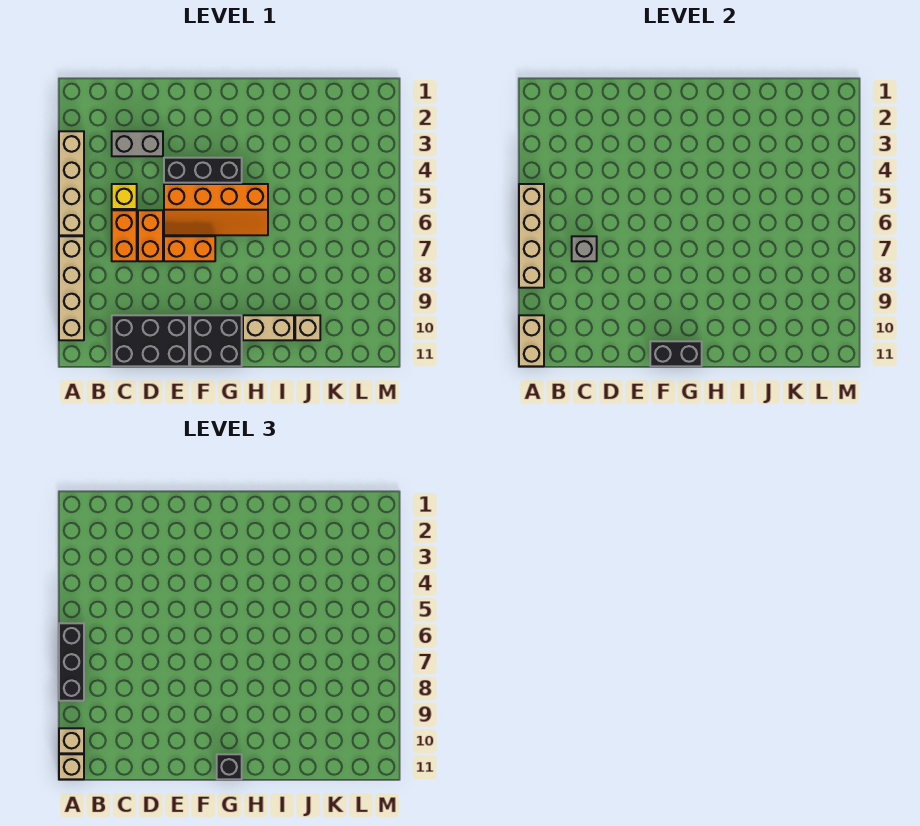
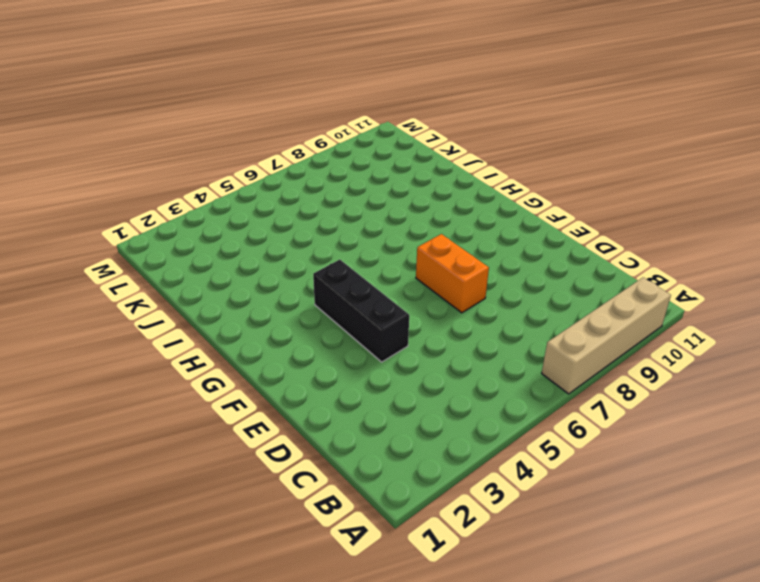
none -> tan brick A3:A6 level 1
none -> grey brick C3:D3 level 1
none -> yellow brick C5 level 1

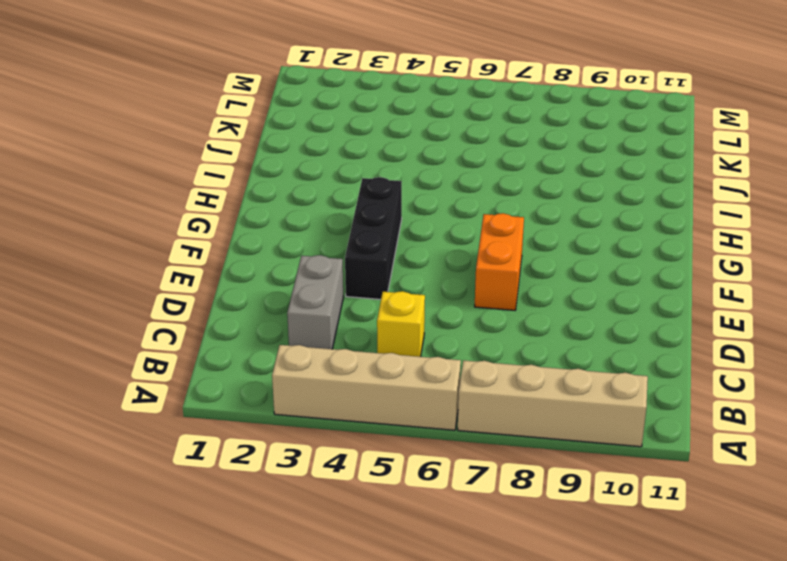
none -> orange brick C6:C7 level 1
none -> black brick C10:E11 level 1
none -> orange brick D6:D7 level 1

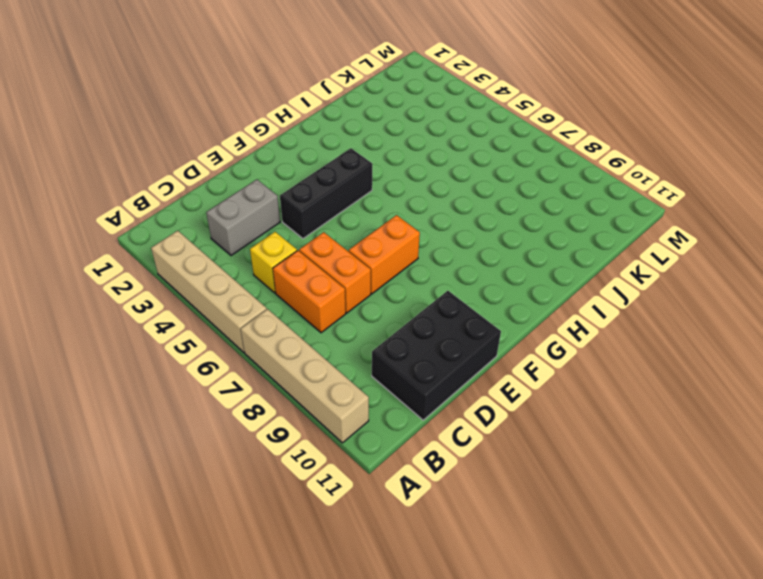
none -> orange slope E5:H6 level 1 top 5
none -> black brick F10:G11 level 1
none -> tan brick H10:I10 level 1

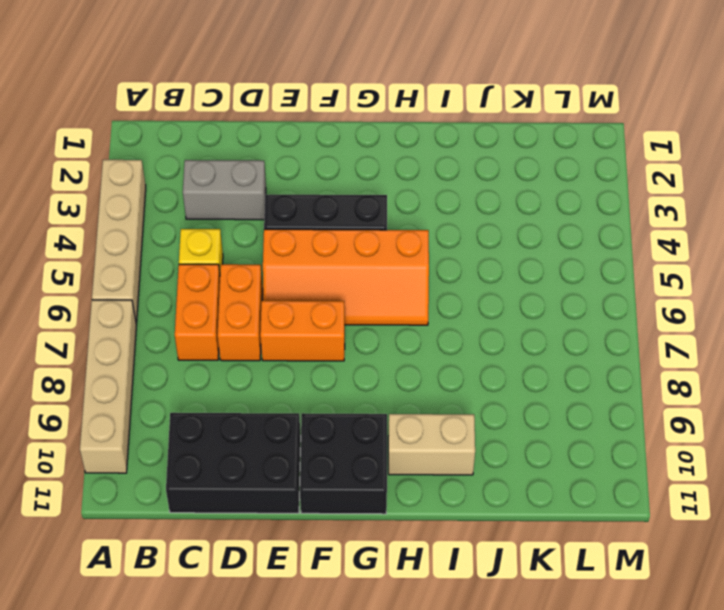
none -> tan brick J10 level 1
none -> tan brick A5:A8 level 2
none -> tan brick A10:A11 level 2

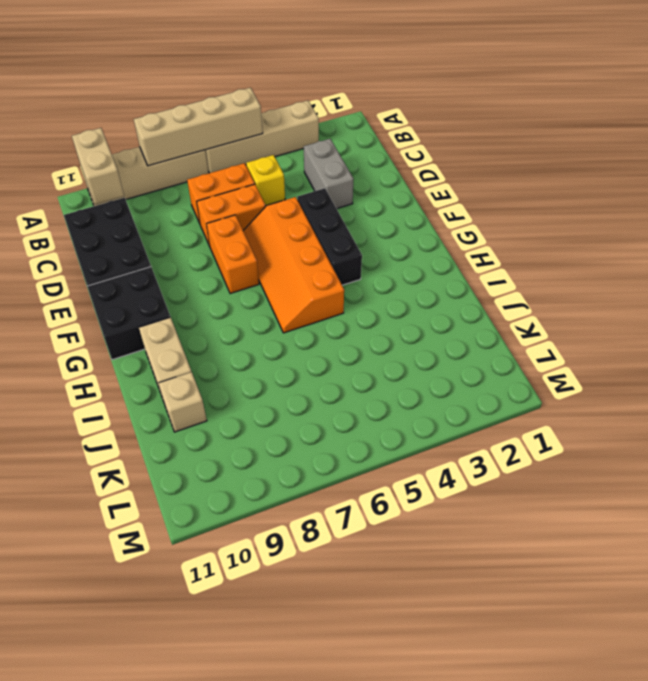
tan brick A10:B10 level 2 -> tan brick A10:A11 level 2
none -> grey brick C7 level 2
none -> black brick F11:G11 level 2
none -> black brick A6:A8 level 3

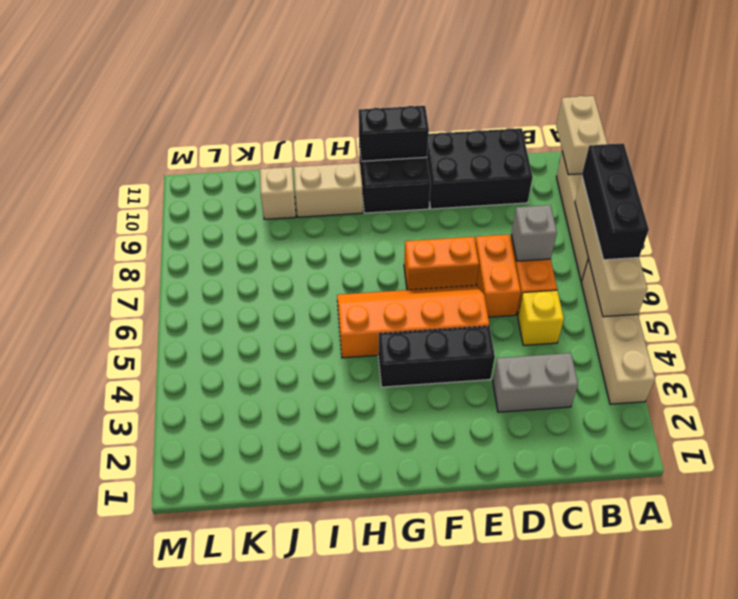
none -> tan brick A10 level 3
none -> tan brick A11 level 3
none -> black brick G11 level 3

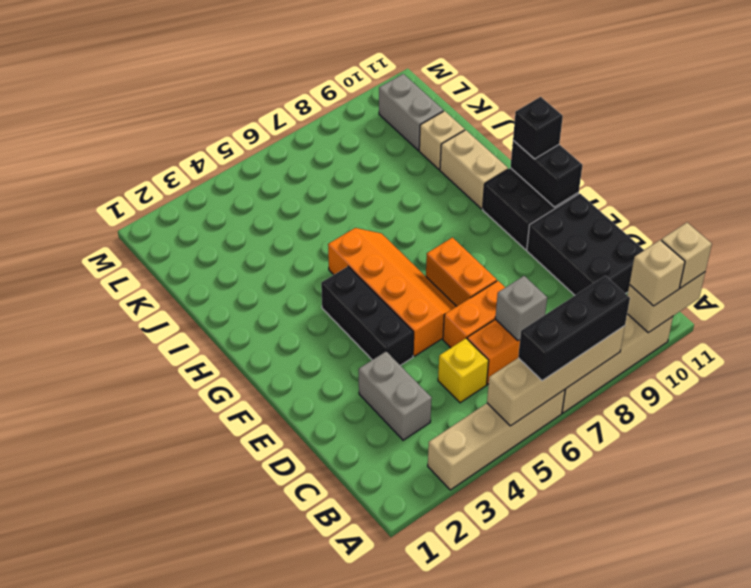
grey brick K10:L10 level 1 -> none

